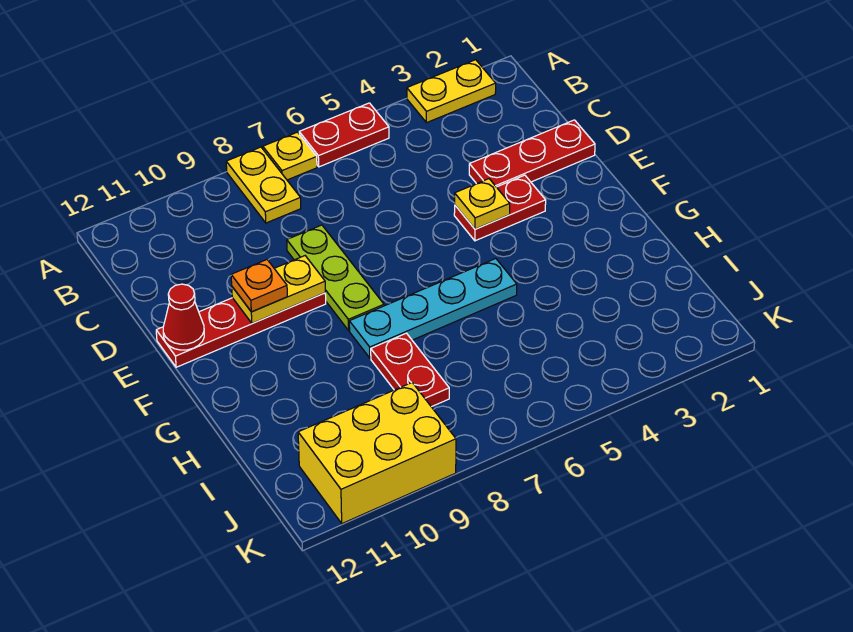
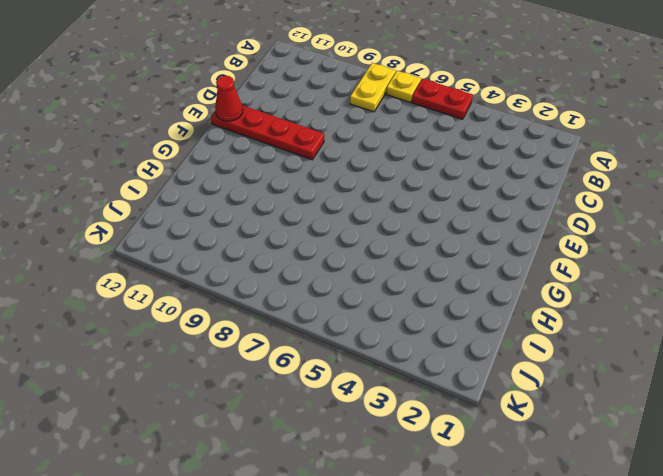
none -> yellow plate A2:A3 level 1
none -> red plate D1:D3 level 1
none -> lime plate D8:F8 level 1

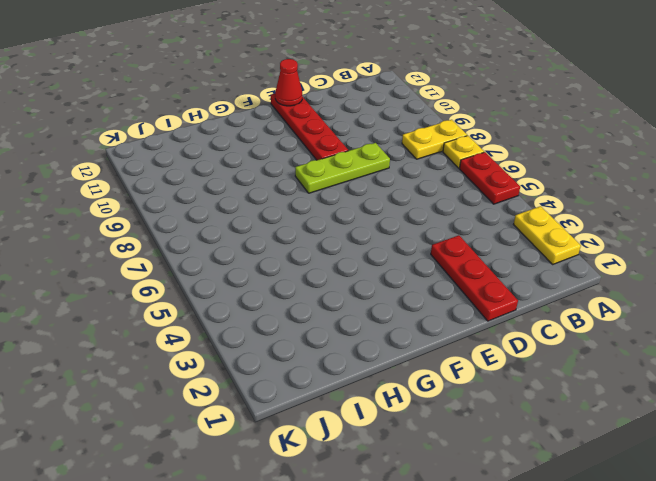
none -> red plate E3:E4 level 1
none -> cyan plate G5:G8 level 1
none -> red plate H8:I8 level 1

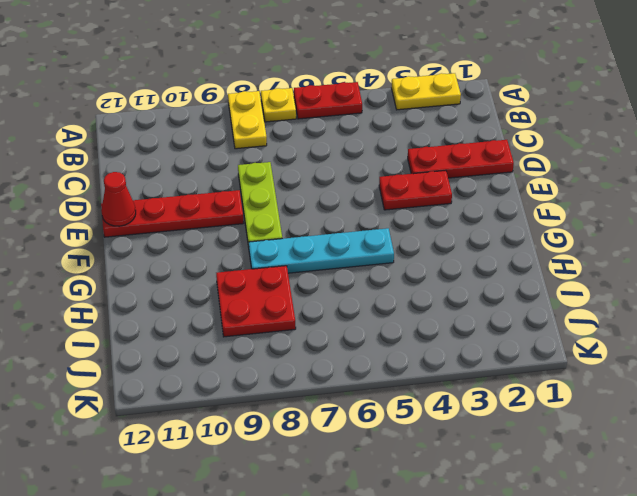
red plate H8:I9 level 1 -> red plate H8:I8 level 1
none -> yellow brick J9:K11 level 1
none -> yellow plate E4 level 2
none -> yellow plate E9:E10 level 2

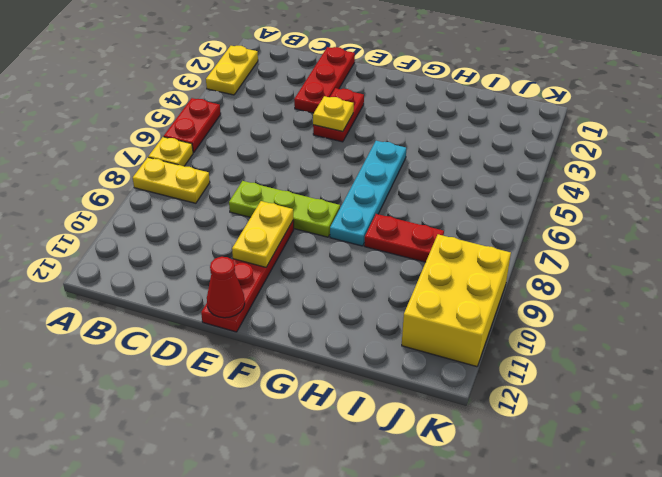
none -> orange plate E10 level 3

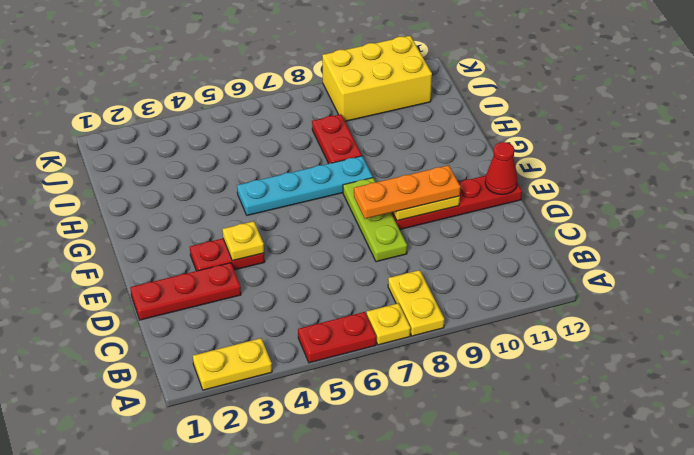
orange plate E8:E10 level 3 -> orange plate E10 level 3

